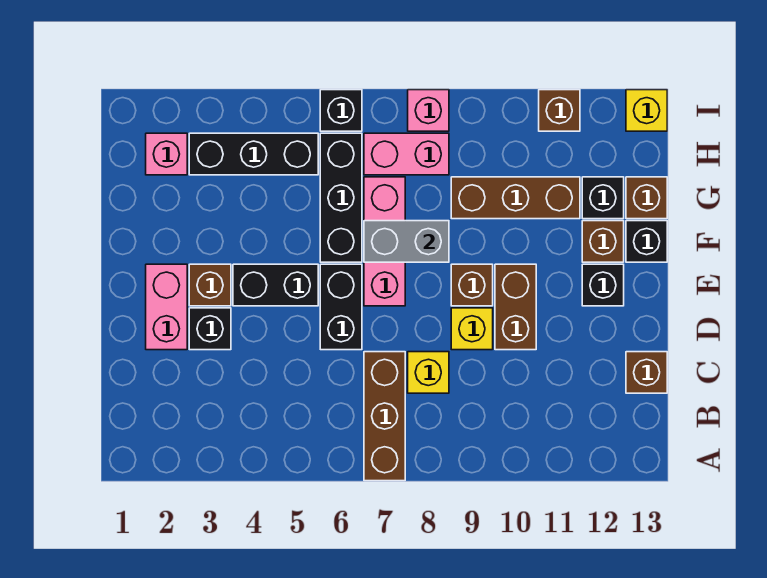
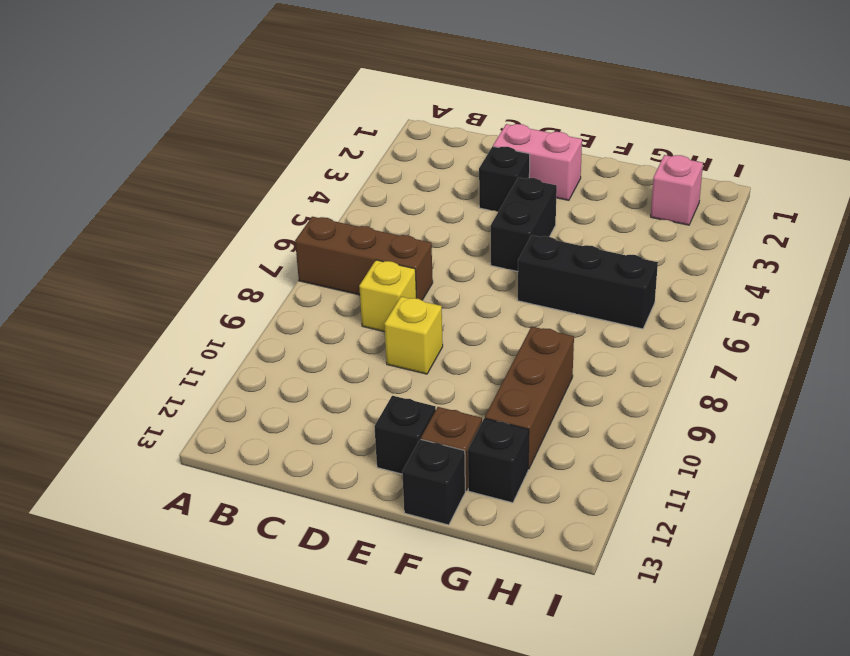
none -> brown brick C13 level 1
none -> black brick D6:E6 level 1
none -> brown brick D10:E10 level 1

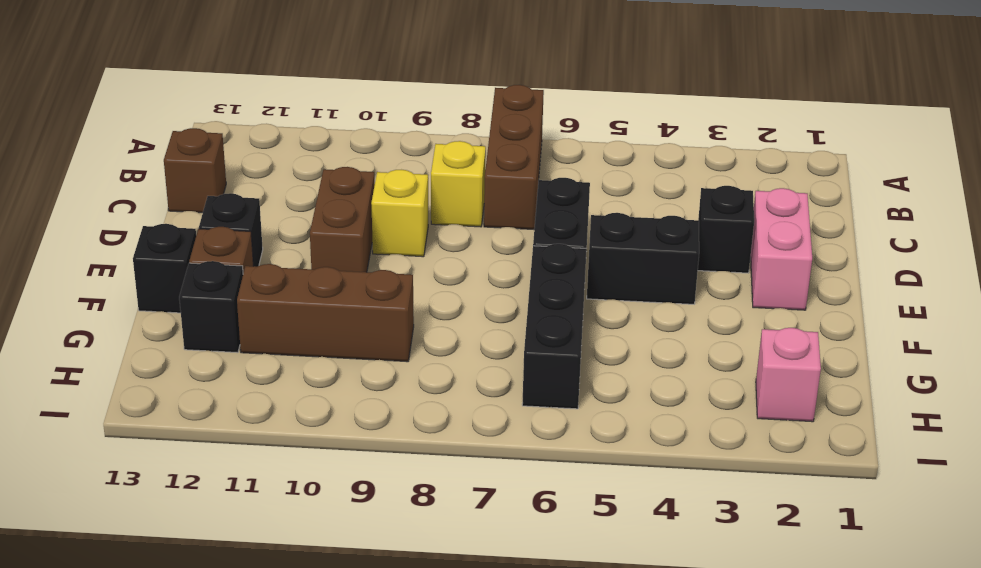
none -> brown brick E3 level 1
none -> pink brick E7:G7 level 1
none -> brown brick E9 level 1

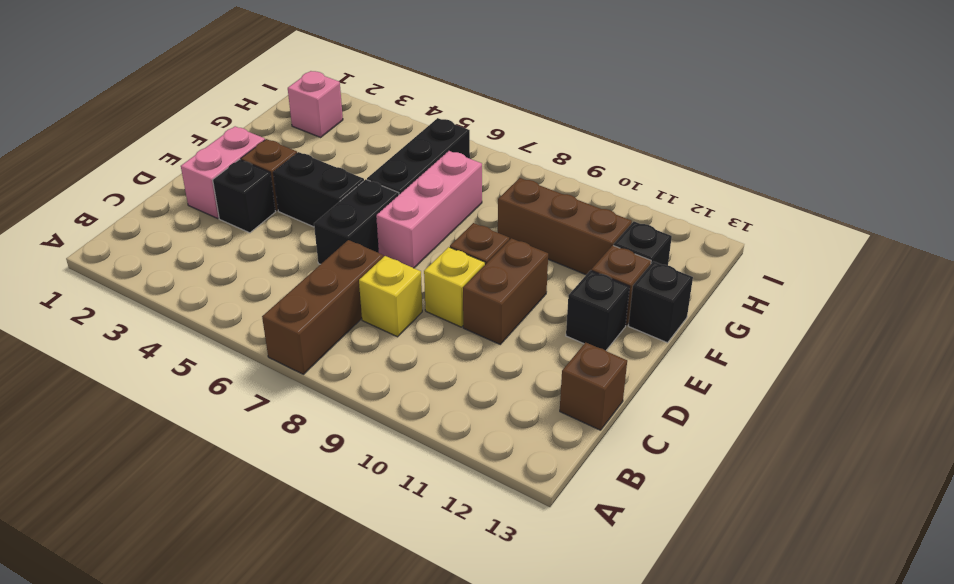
none -> brown brick G13 level 1
none -> black brick H3:H5 level 1
none -> pink brick H7:H8 level 1

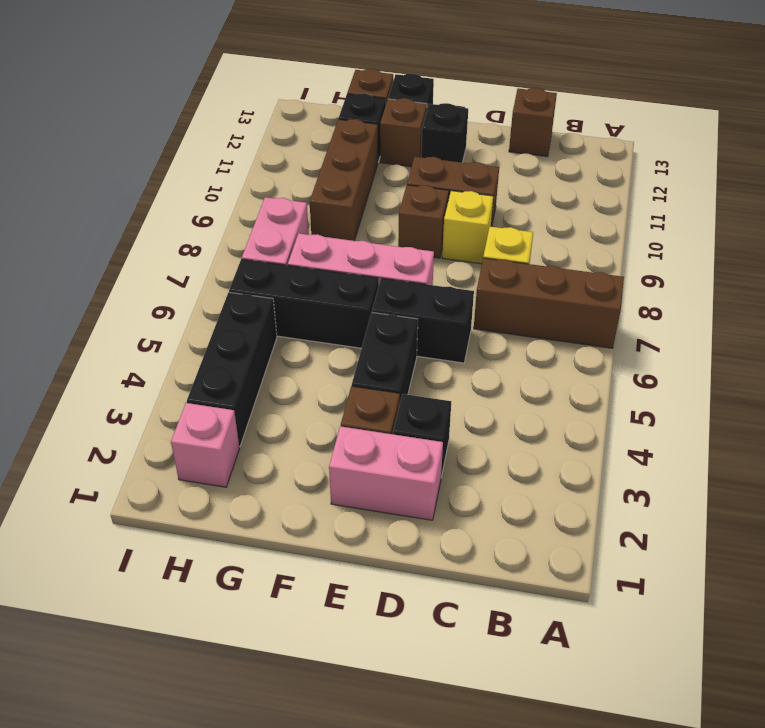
none -> black brick I6 level 1
none -> pink brick I8 level 1
none -> brown brick I11 level 1

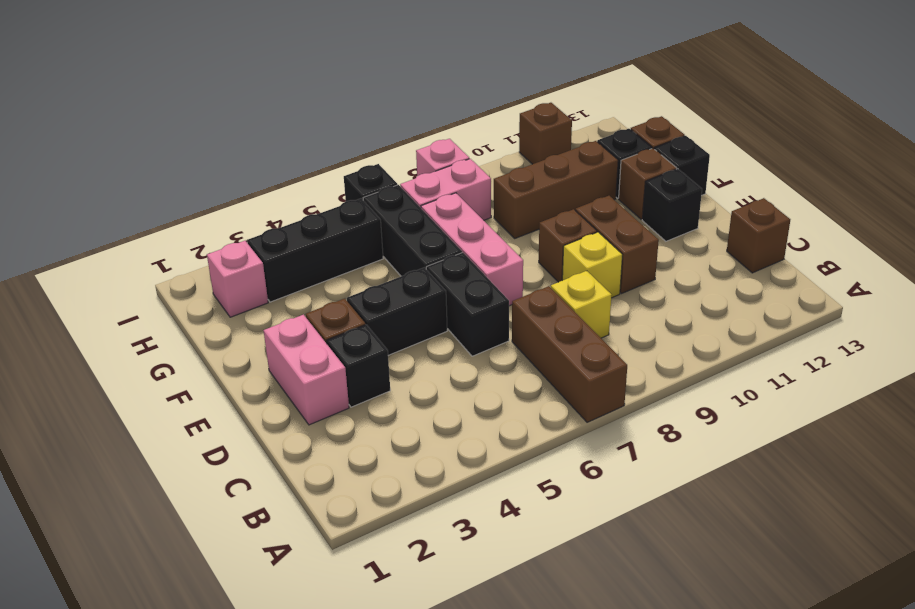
none -> yellow brick I13 level 1
none -> grey brick F7:F8 level 2

